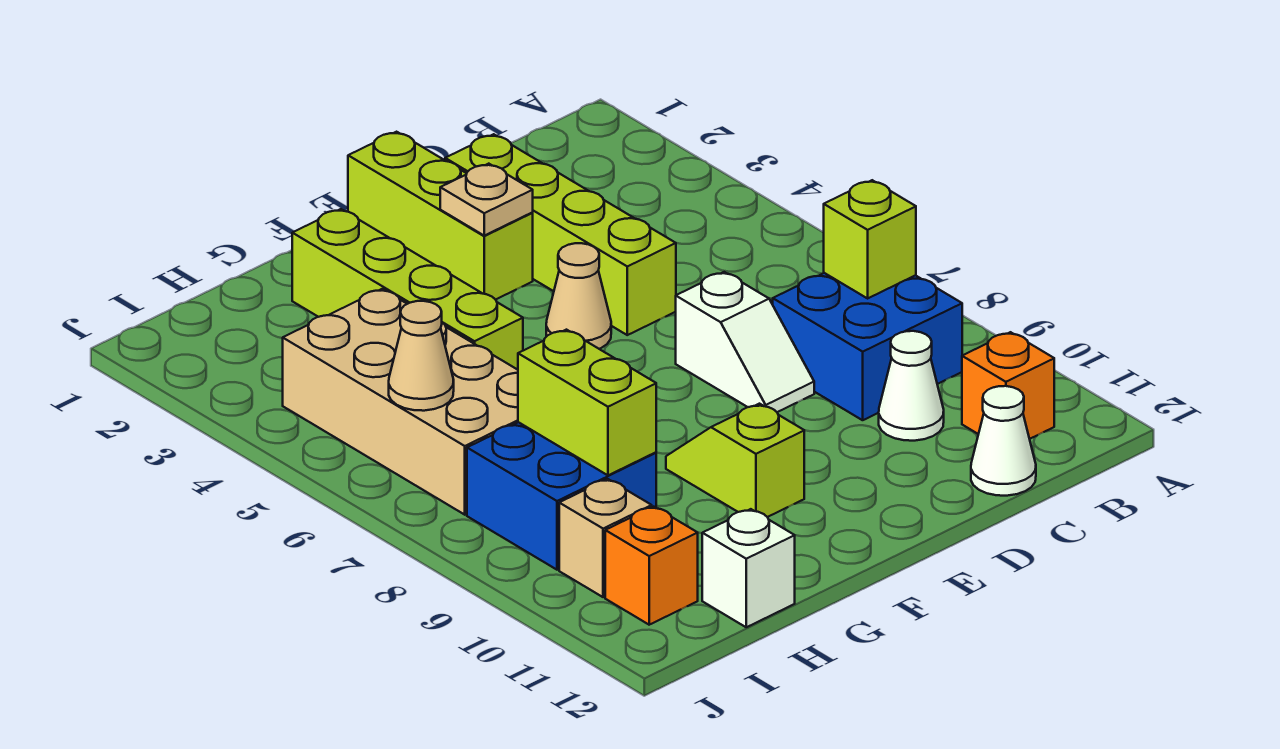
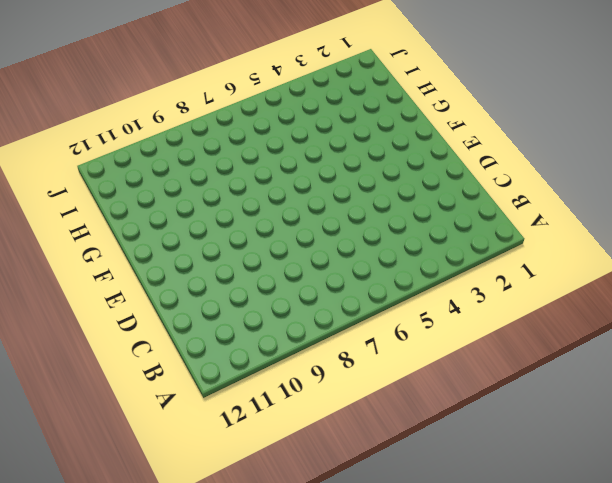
none -> blue brick B8:C9 level 1
none -> orange brick B11 level 1
none -> white cone C10 level 1

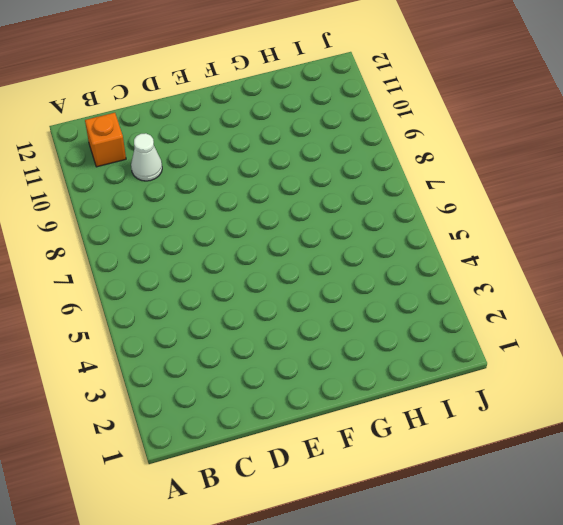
none -> blue brick B8:C9 level 1
none -> white cone C12 level 1
none -> lime brick D2:D5 level 1

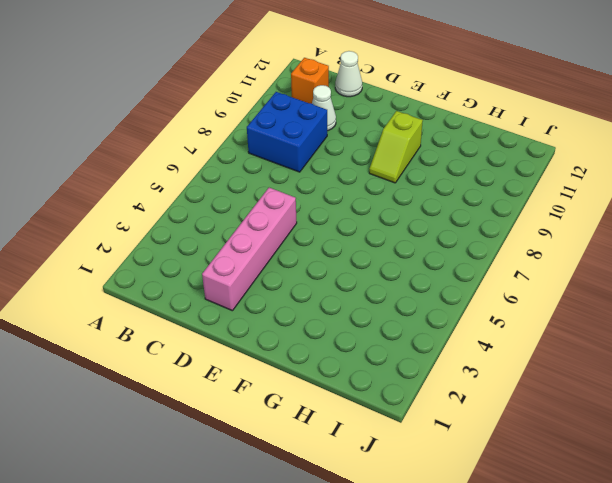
pink brick D2:D5 level 1 -> lime brick D2:D5 level 1
none -> white slope D7:D8 level 1 top 7
none -> lime brick E1:E3 level 1
none -> tan cone E5 level 1

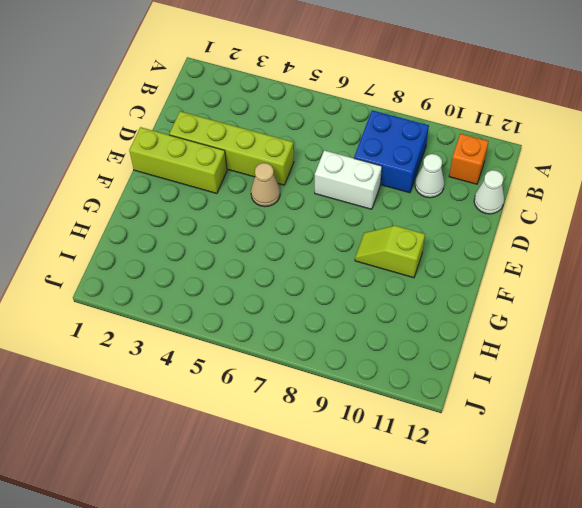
white brick D7:D8 level 1 -> white slope D7:D8 level 1 top 7
none -> lime brick G2:G5 level 1
none -> tan brick H4:I7 level 1
none -> blue brick H8:I9 level 1

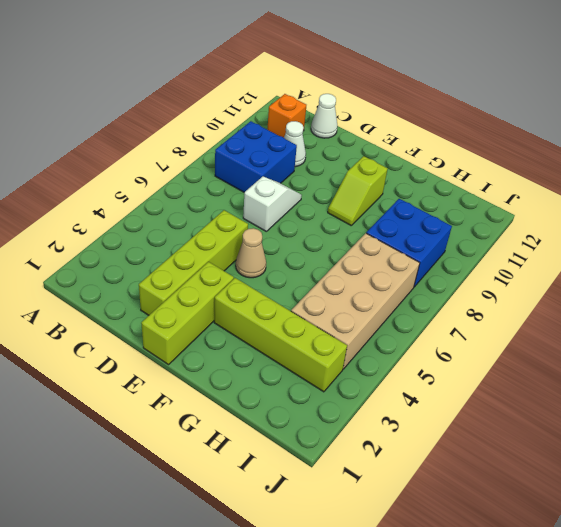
lime brick F3:I3 level 1 -> lime brick G2:G5 level 1
none -> white brick H12 level 1
none -> tan brick I10 level 1
none -> orange brick I11 level 1

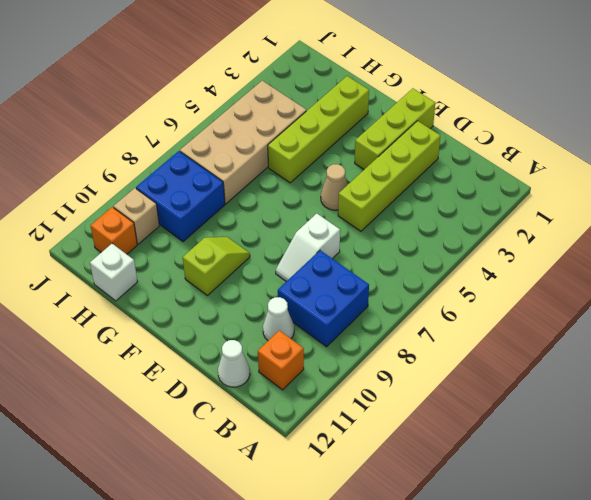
none -> lime brick B8 level 2
none -> tan plate E3 level 2
none -> lime brick H8:H9 level 2

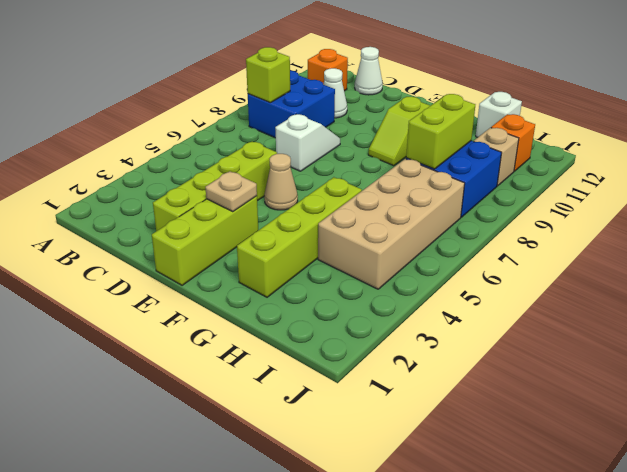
none -> tan cone I6 level 2

